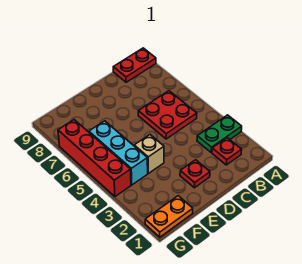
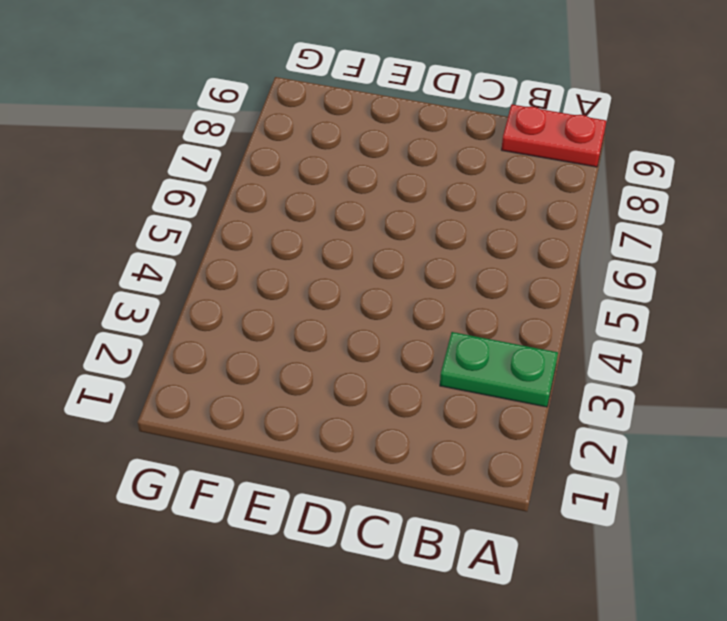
none -> red plate B2 level 1
none -> red plate B5:C6 level 1

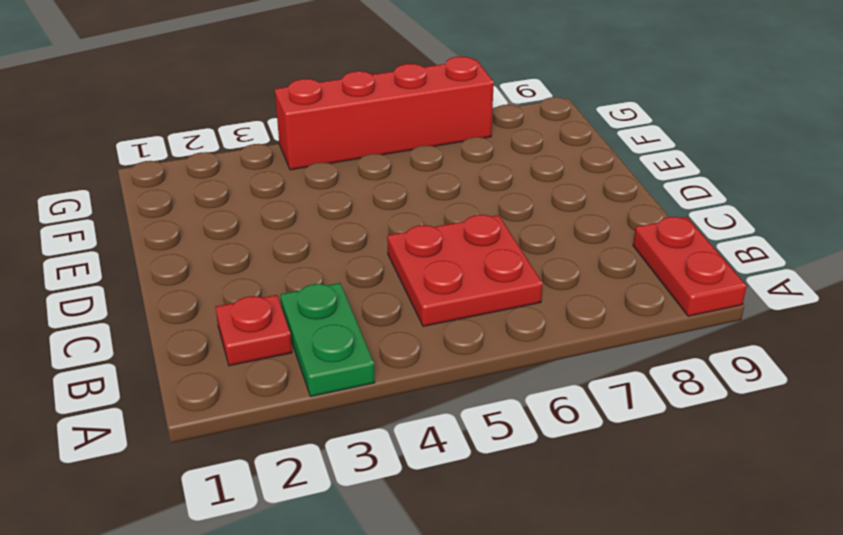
none -> red plate D2 level 1
none -> tan brick E4 level 1

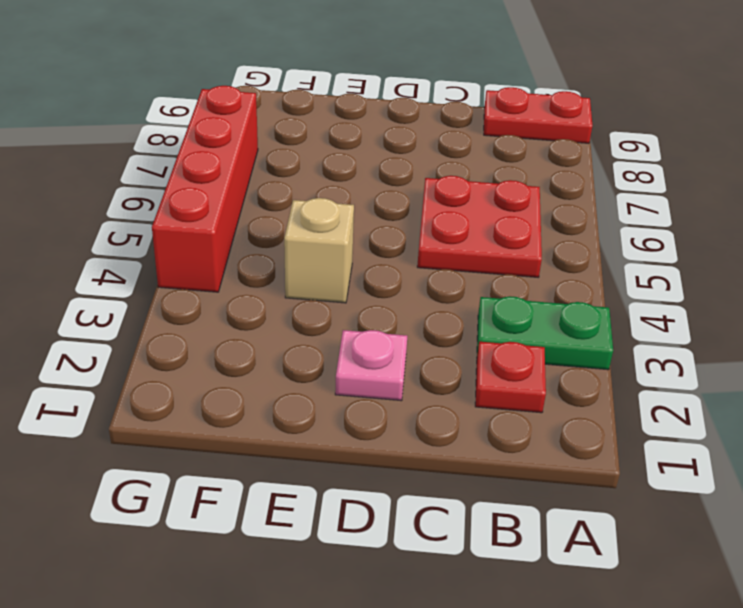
pink plate D2 level 1 -> red plate D2 level 1
none -> orange plate F1:G1 level 1
none -> cyan brick F4:F6 level 1

